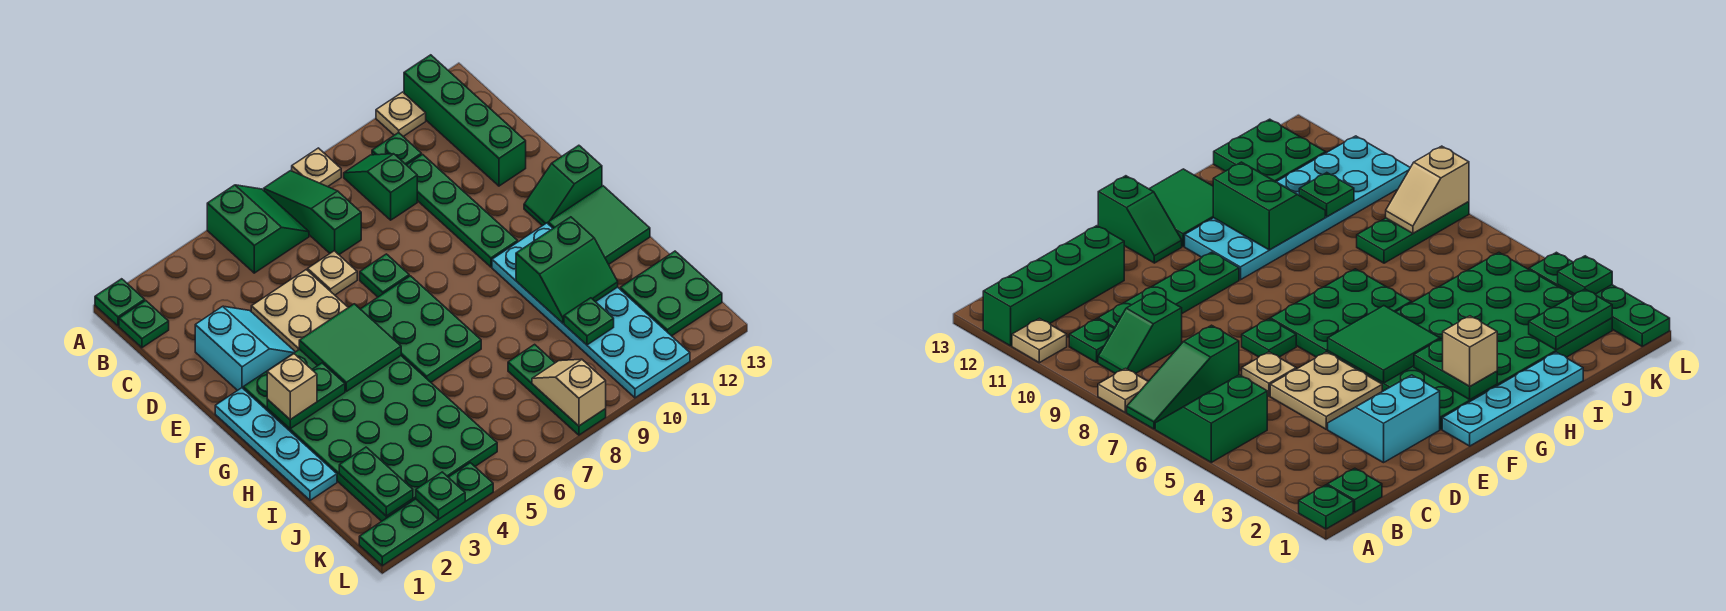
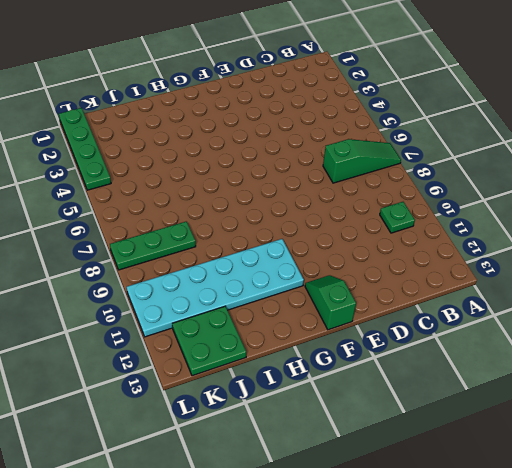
none -> green plate A1 level 1
none -> green slope A5:B6 level 1 top 5
none -> tan plate A8 level 1
none -> tan plate A11 level 1

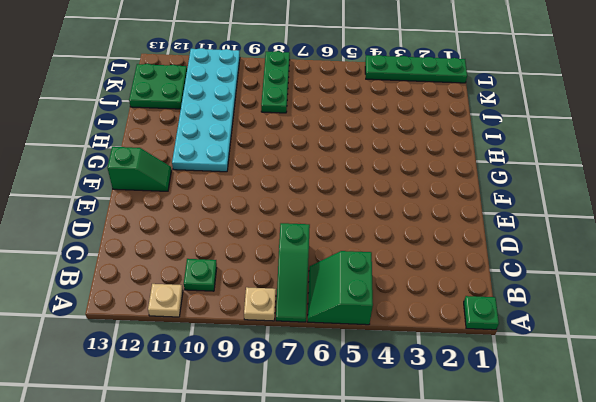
none -> green brick A12:D12 level 1
none -> green plate B1 level 1
none -> green slope B9:C9 level 1 top C
none -> green plate C10:F10 level 1

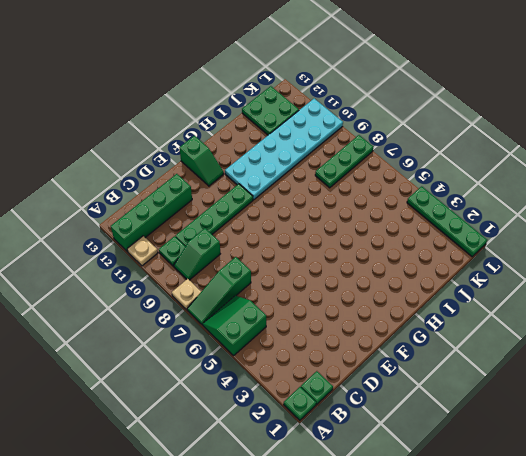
none -> cyan slope D2:E3 level 1 top 2
none -> tan plate D4:E5 level 1
none -> tan plate D6 level 1
none -> green plate E7 level 1

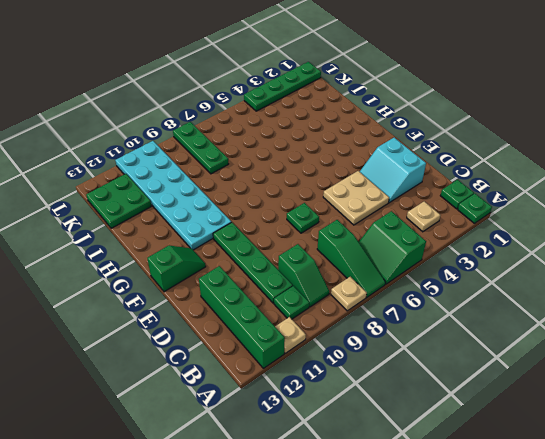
tan plate B3 level 1 -> tan plate D6 level 1
none -> cyan plate F1:I1 level 1
none -> green plate F2:K5 level 1
none -> green plate F6:H7 level 1
none -> green tile G12:H13 level 1

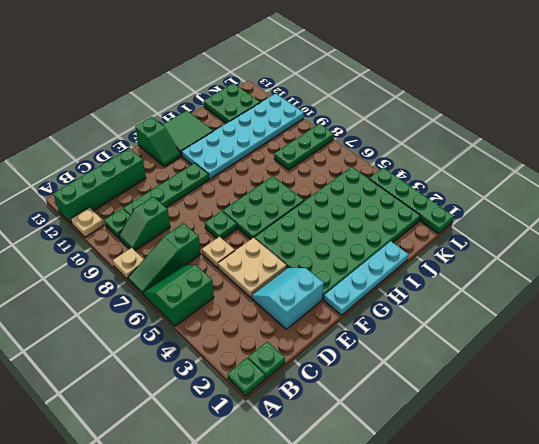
none -> green tile F4:G5 level 2
none -> green plate G2:G3 level 2
none -> green slope H10:I11 level 2 top H
none -> green plate J2:K2 level 2

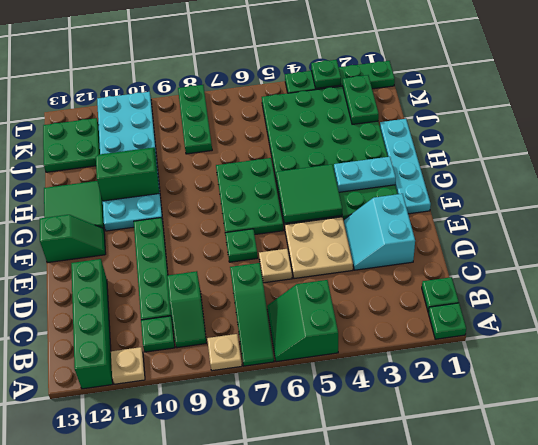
cyan plate G2:G3 level 2 -> green plate G2:G3 level 2
none -> green plate J10 level 2
none -> tan slope K8:L8 level 2 top L
none -> tan brick G2 level 3

